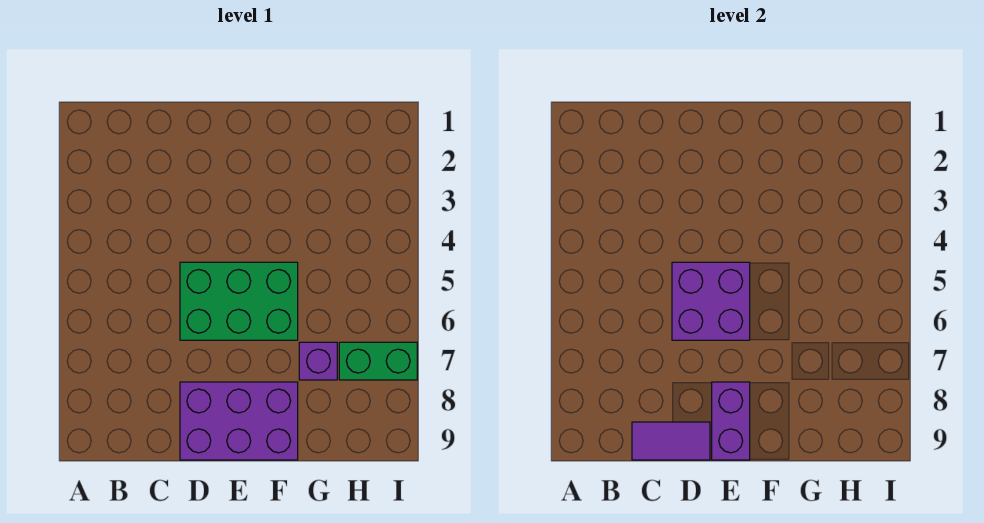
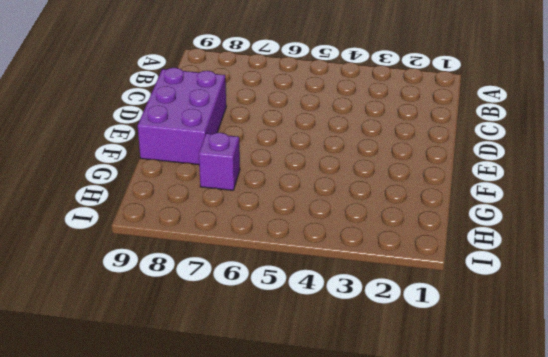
none -> green brick D5:F6 level 1
none -> green brick H7:I7 level 1

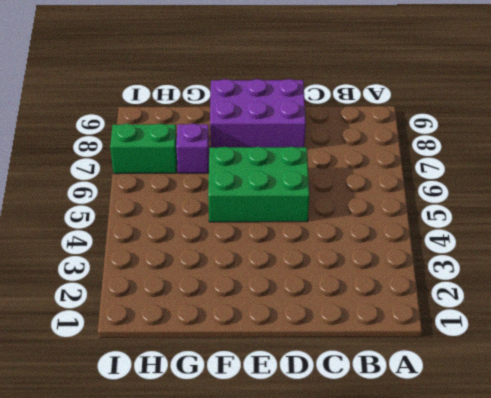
none -> purple tile C9:D9 level 2
none -> purple brick D5:E6 level 2

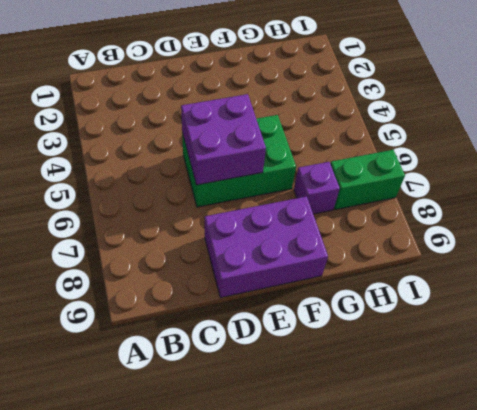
none -> purple tile C9:D9 level 2
none -> purple brick E8:E9 level 2

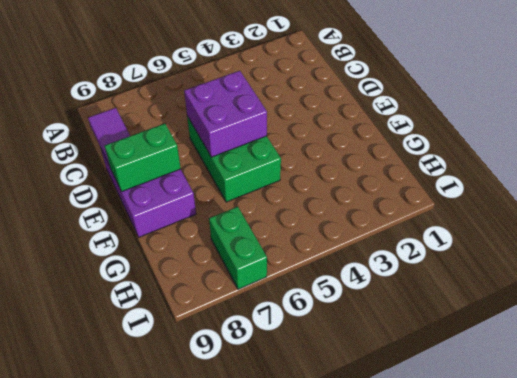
green brick E8:E9 level 2 -> purple brick E8:E9 level 2
none -> purple brick G7 level 1

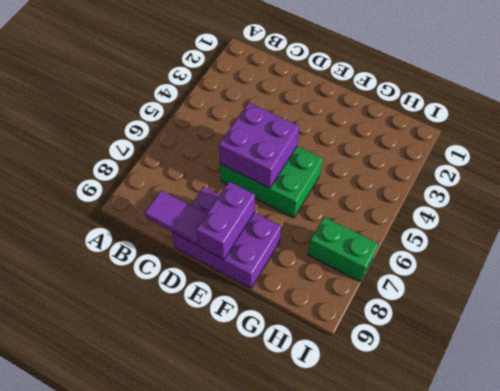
none -> purple brick G7 level 1

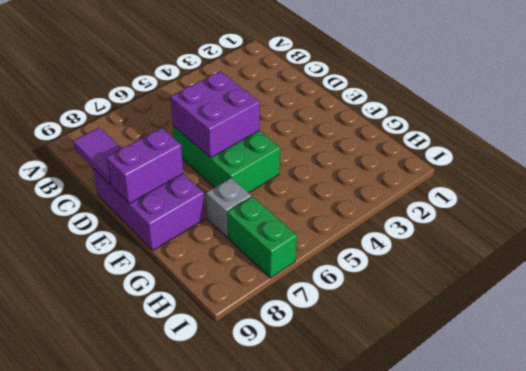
grey brick G7 level 1 -> purple brick G7 level 1

